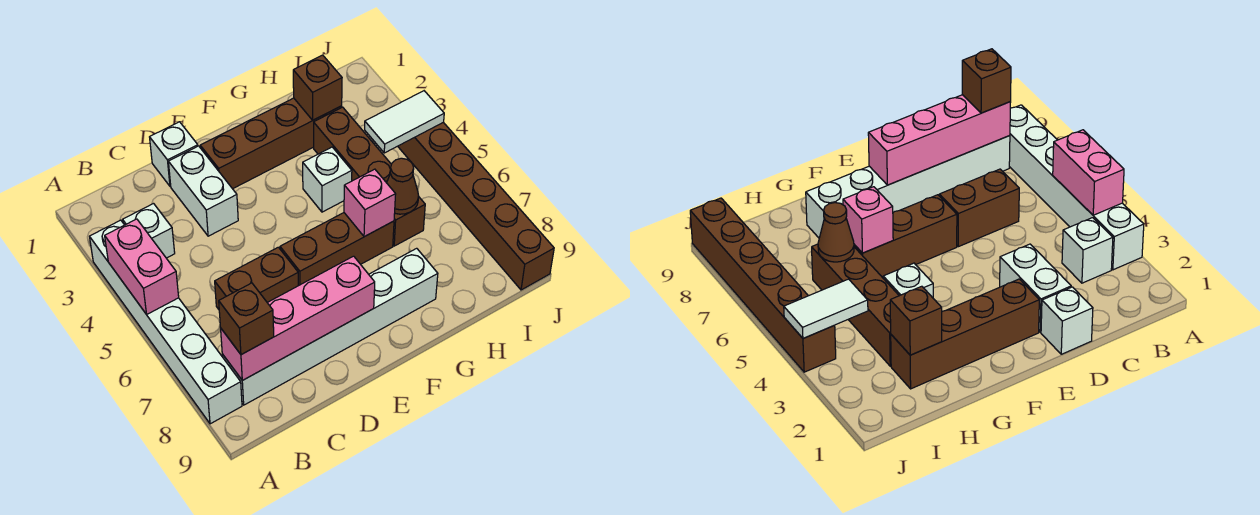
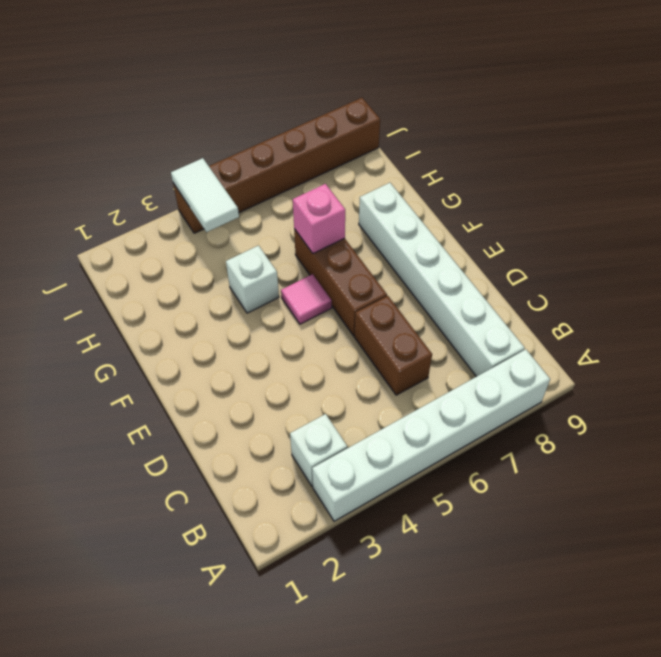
pink tile F5 level 1 -> none
none -> white brick D1 level 1
none -> white brick D2:D3 level 1
none -> brown brick E2:H2 level 1

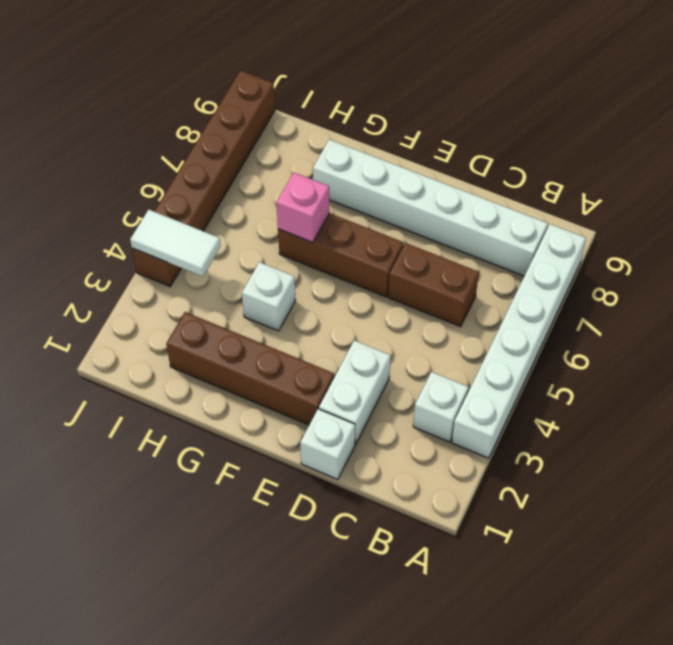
none -> brown brick H3:H6 level 1
none -> pink brick A4:A5 level 2
none -> pink brick B8:E8 level 2

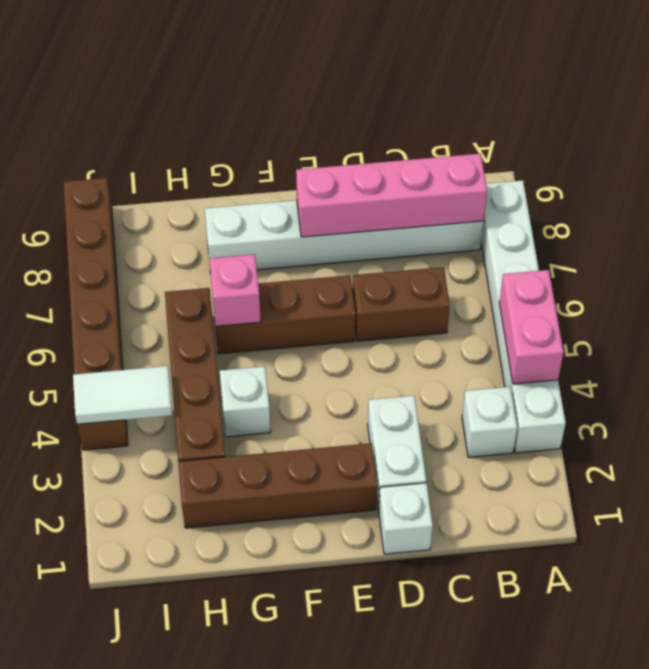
none -> brown brick H2 level 2
none -> brown cone H6 level 2
none -> brown brick B8 level 3

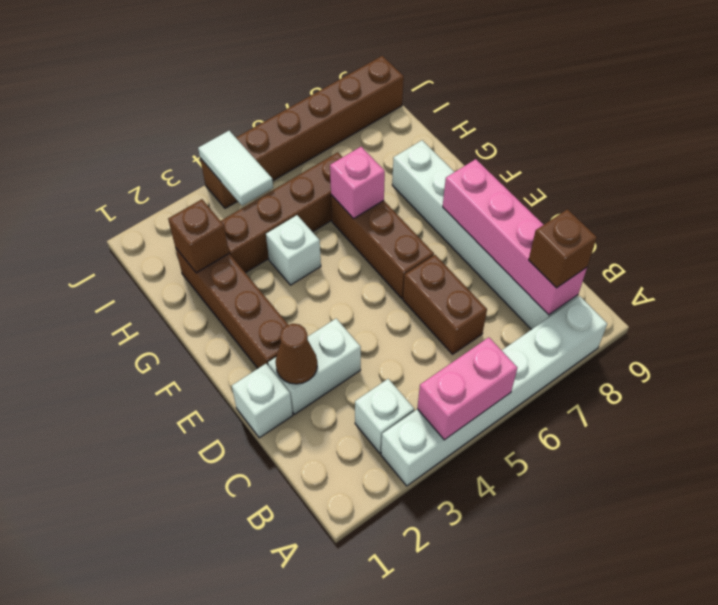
brown cone D2 level 2 -> brown cone H6 level 2

